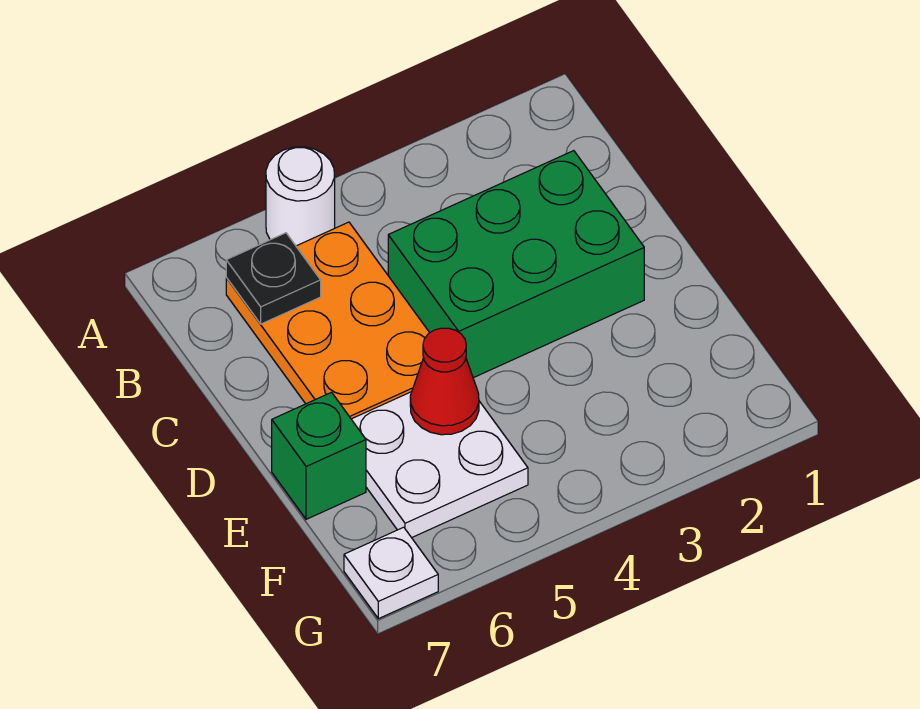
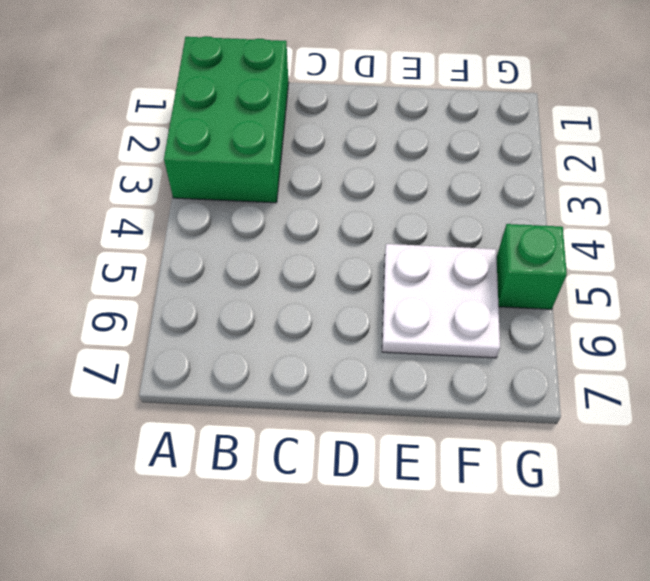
green brick A1:B3 level 1 -> green brick C2:D4 level 1
green brick G5 level 1 -> green brick E7 level 1
none -> white round brick A5 level 1
none -> orange plate B5:D6 level 1

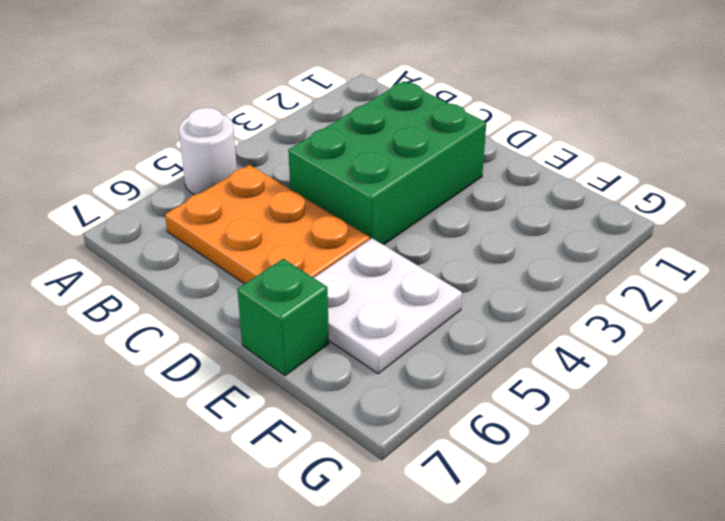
none -> white plate G7 level 1
none -> black plate B6 level 2

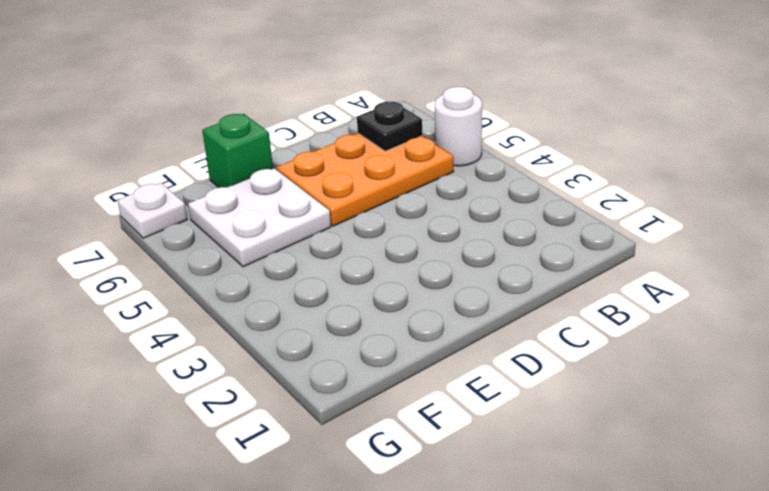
none -> green brick C2:D4 level 1
none -> red cone E5 level 2

